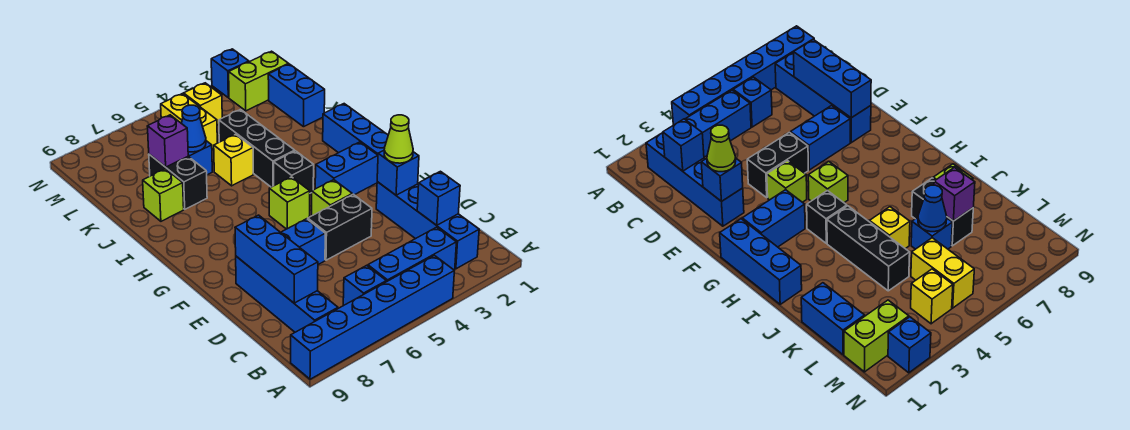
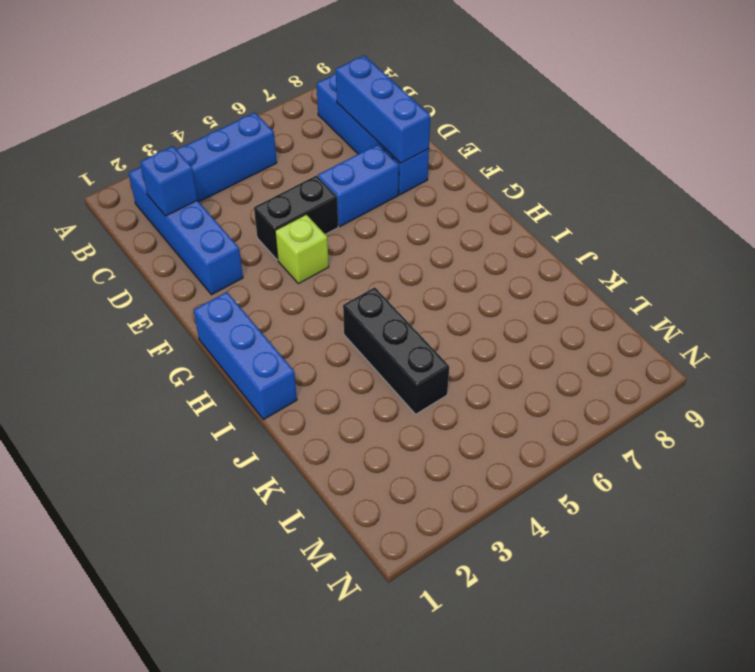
none -> blue brick A4:A9 level 1
none -> blue brick B6 level 1
none -> blue brick G2:G3 level 1

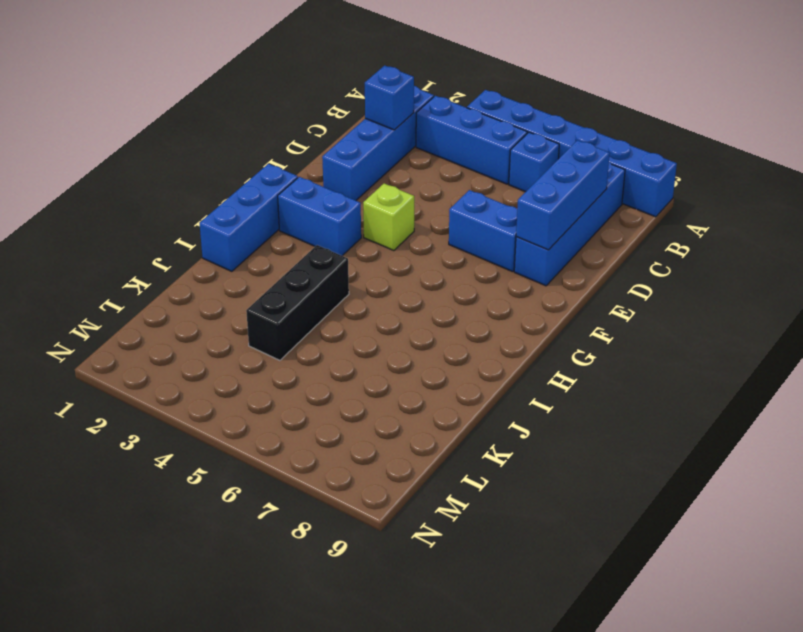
none -> black brick E4:E5 level 1
none -> lime brick G5 level 1
none -> black brick H4 level 1

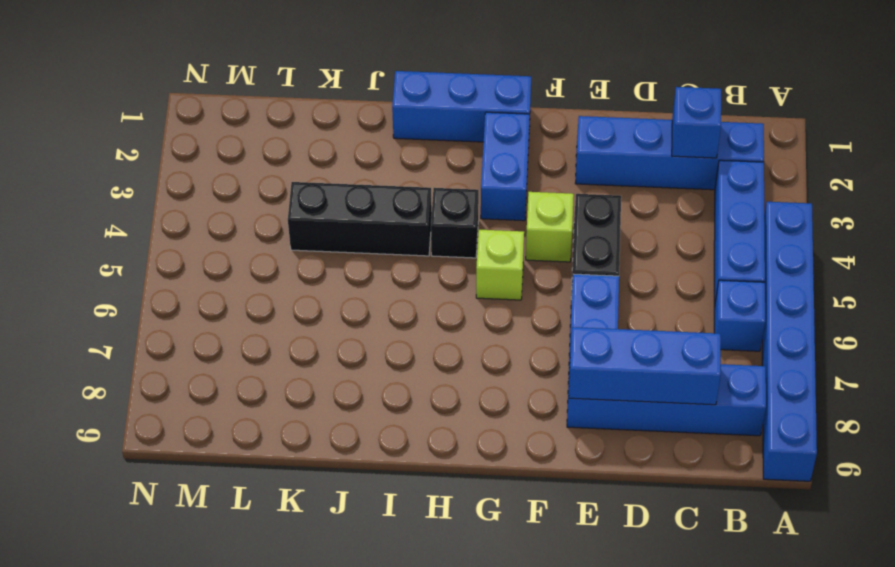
none -> yellow brick J5 level 1
none -> black brick J7:K7 level 1
none -> lime brick J8 level 1

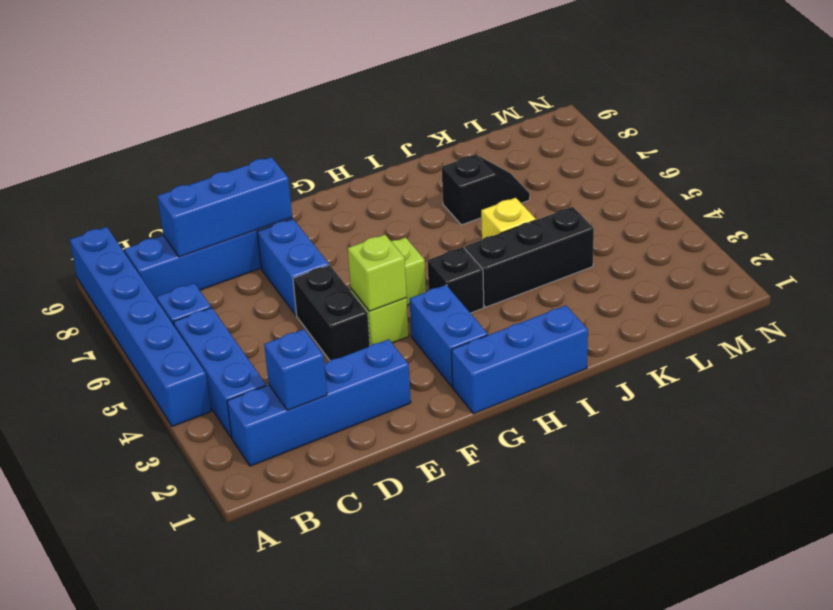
lime brick F4 level 2 -> lime brick J8 level 1
black slope J7:K7 level 1 top J -> black brick J7:K7 level 1
none -> blue brick K1:L1 level 1
none -> blue brick K6 level 1
none -> yellow brick L5:M5 level 1

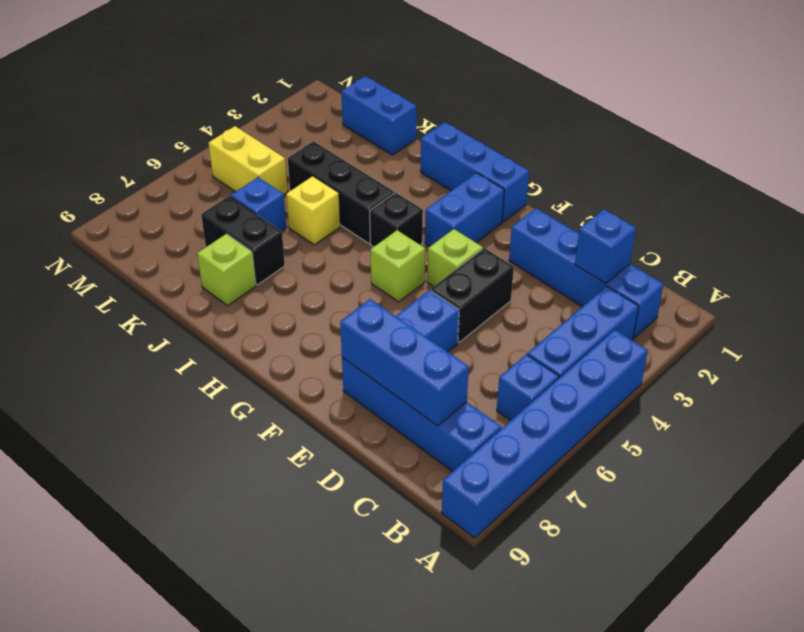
none -> lime brick M1:M2 level 1
none -> yellow brick M4 level 1
none -> blue brick N2 level 1

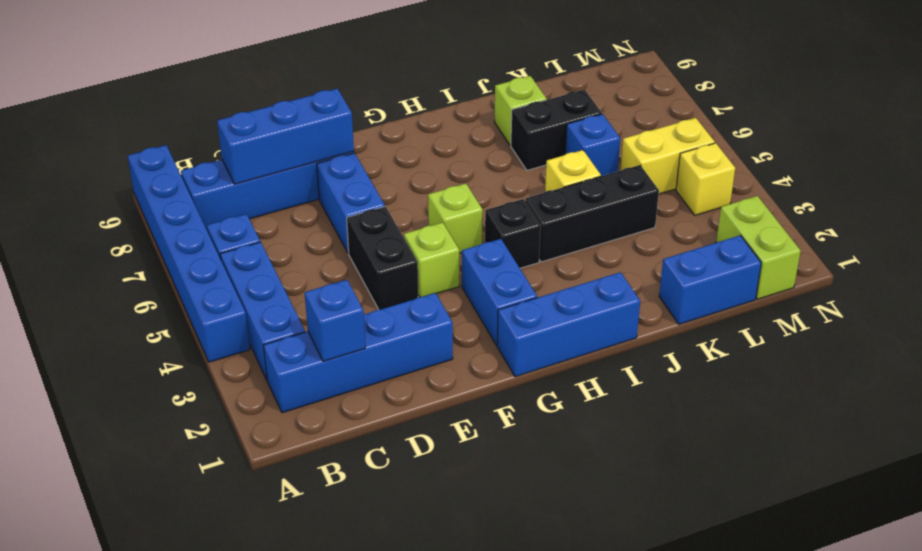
none -> blue brick N2 level 1
none -> blue brick E2 level 2
none -> blue cone K6 level 2

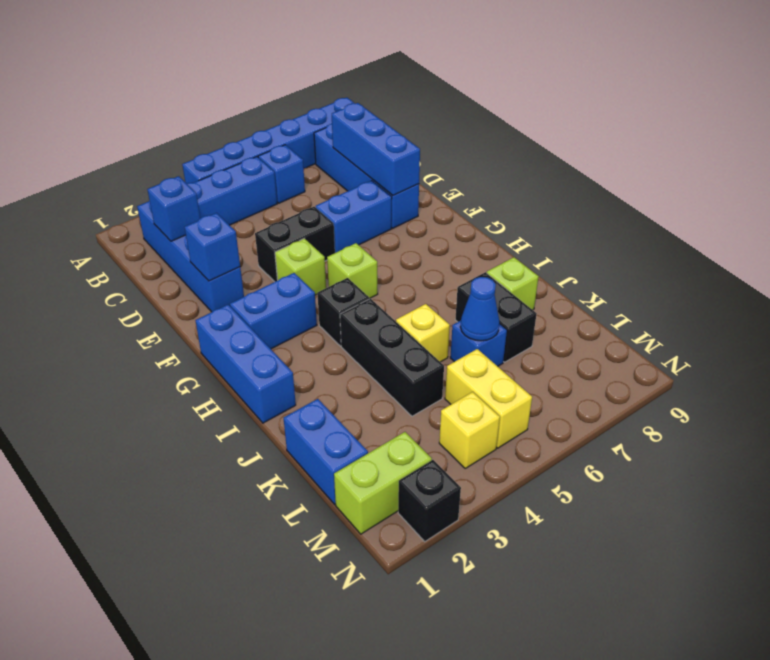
black brick N2 level 1 -> blue brick N2 level 1
none -> purple brick K7 level 2
none -> lime cone E2 level 3

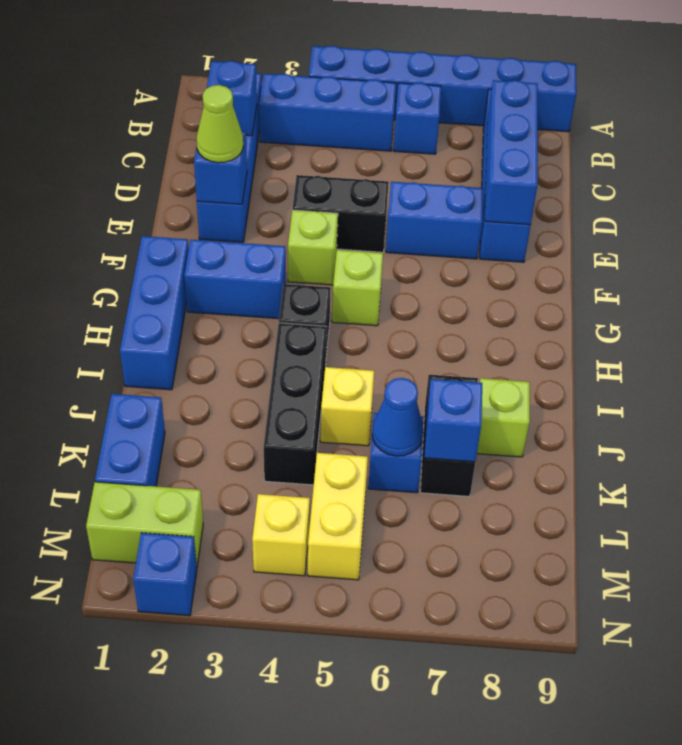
blue brick K7 level 2 -> purple brick K7 level 2

